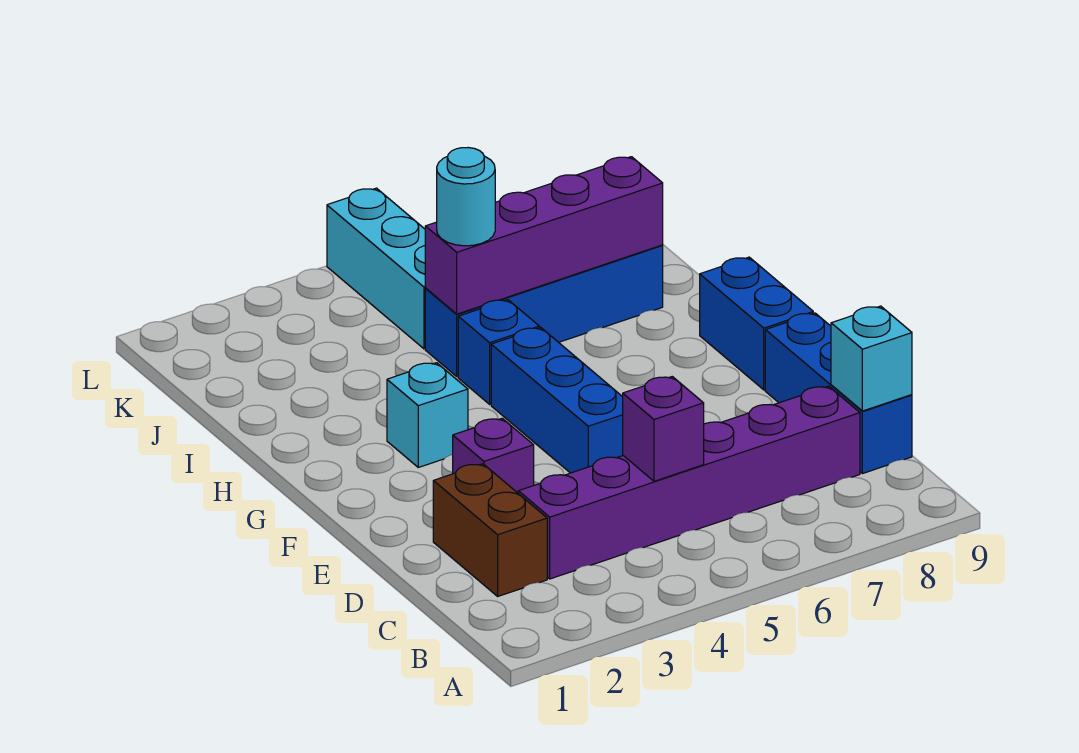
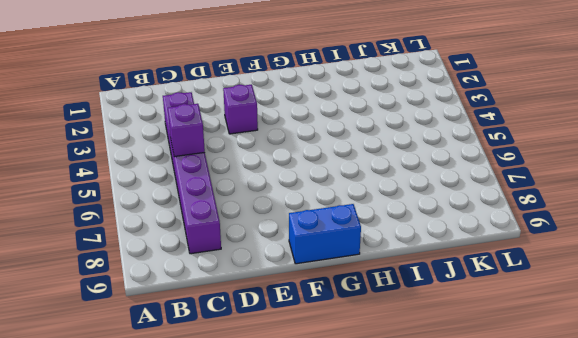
none -> brown brick C2:D2 level 1
none -> blue brick C9:E9 level 1
none -> blue brick E5:G5 level 1

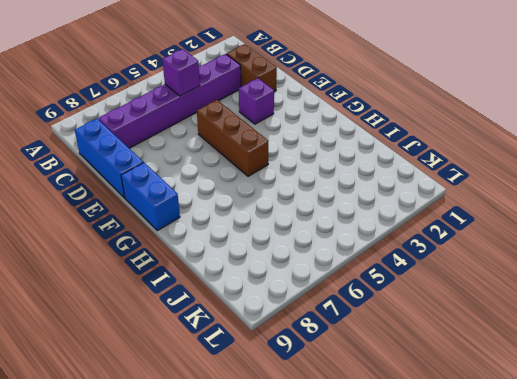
brown brick E5:G5 level 1 -> blue brick E5:G5 level 1
none -> cyan brick G3 level 1
none -> blue brick H5 level 1
none -> blue brick I5:I8 level 1

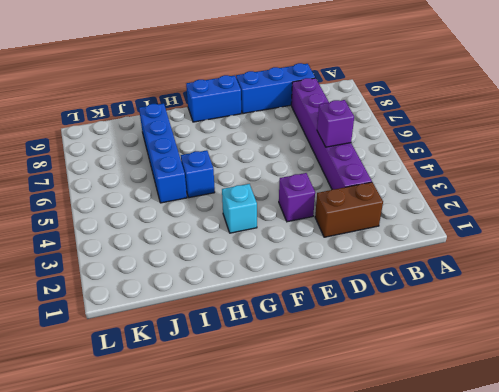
none -> blue brick E5:G5 level 1
none -> cyan brick J5:L5 level 1
none -> cyan brick C9 level 2

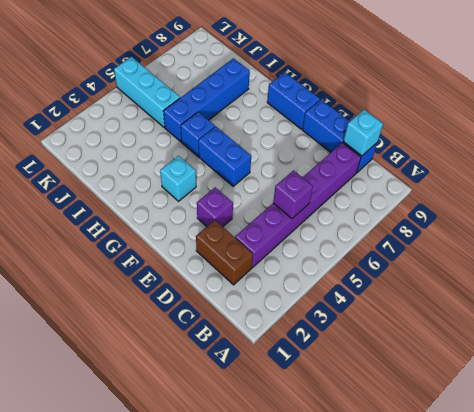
blue brick F5:G5 level 1 -> blue brick E5:G5 level 1
none -> purple brick I5:I8 level 2
none -> cyan round brick I5 level 3

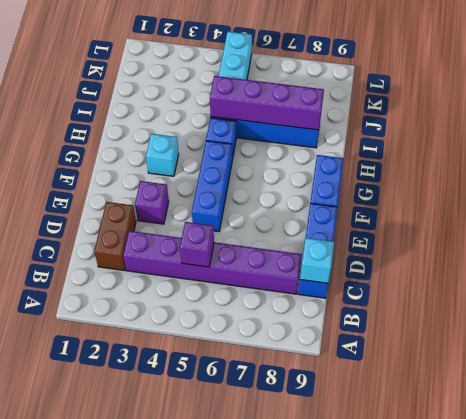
none -> cyan round brick I5 level 3

